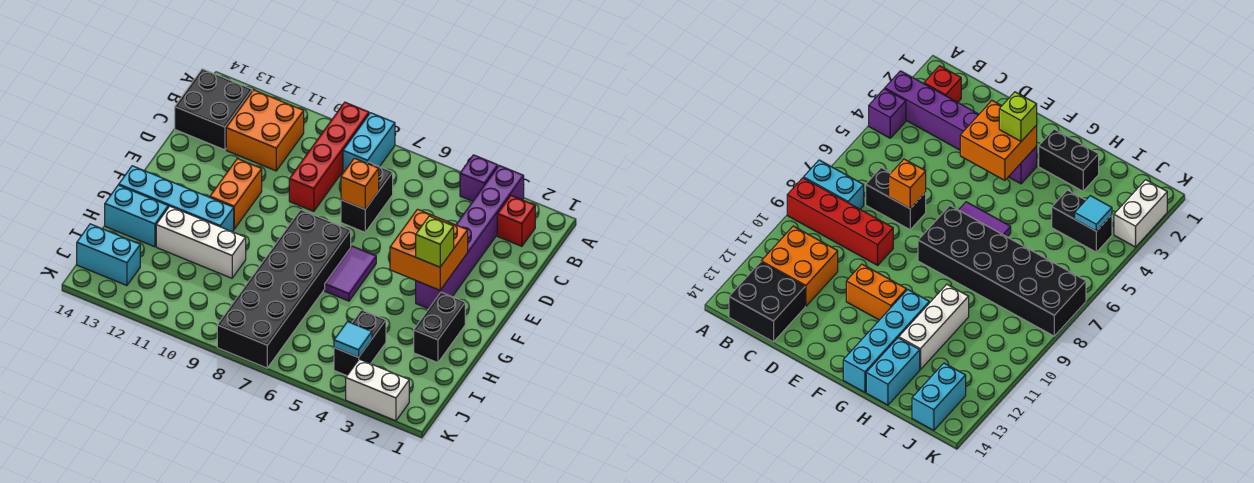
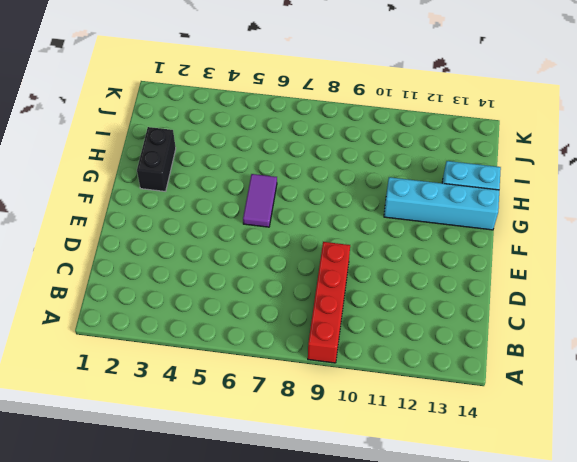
none -> purple brick A3:F3 level 1
none -> purple brick A4 level 1
none -> cyan brick A8:B8 level 1

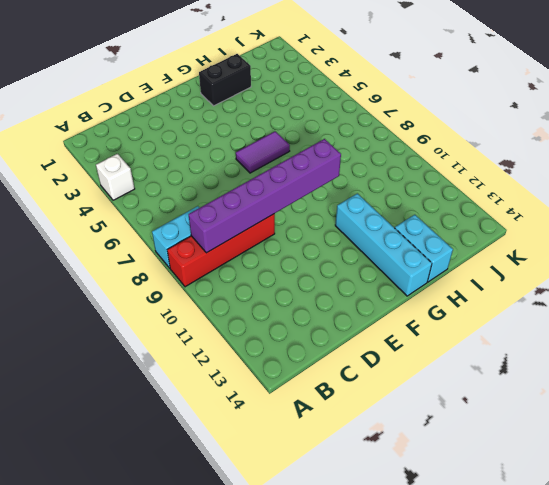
white brick A4 level 1 -> purple brick A4 level 1
purple brick B9:G9 level 2 -> purple brick A3:F3 level 1
none -> red brick B2 level 1
none -> orange brick B11:C12 level 1
none -> black brick B13:C14 level 1

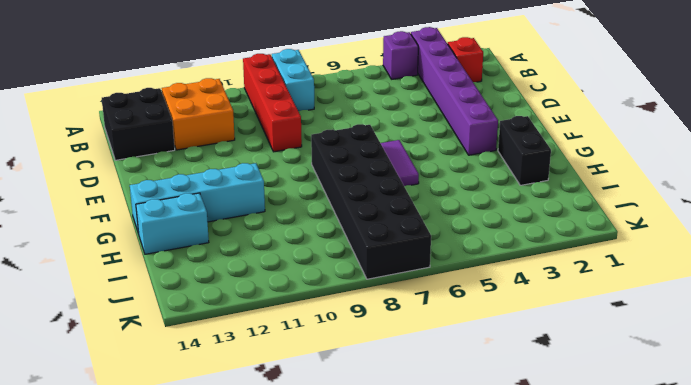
none -> black brick C7:D7 level 1
none -> orange brick E11:F11 level 1
none -> white brick H10:H12 level 1

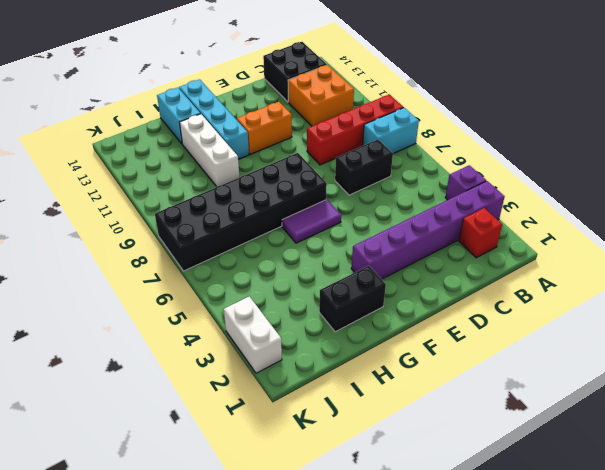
none -> black brick I4:J4 level 1
none -> cyan brick J13:J14 level 1
none -> orange brick D7 level 2

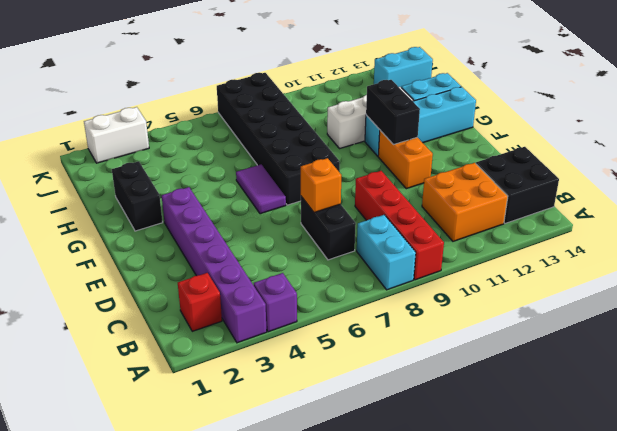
black brick F11:G11 level 2 -> black brick I4:J4 level 1
none -> orange brick E3:F4 level 2
none -> cyan tile J4 level 2
none -> lime brick F3 level 3

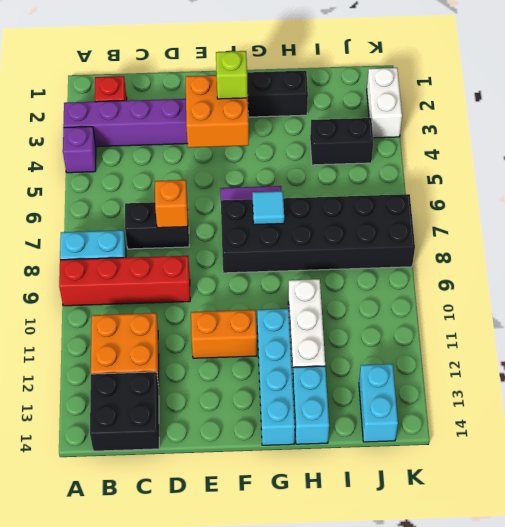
cyan tile G7 level 2 -> cyan tile J4 level 2

